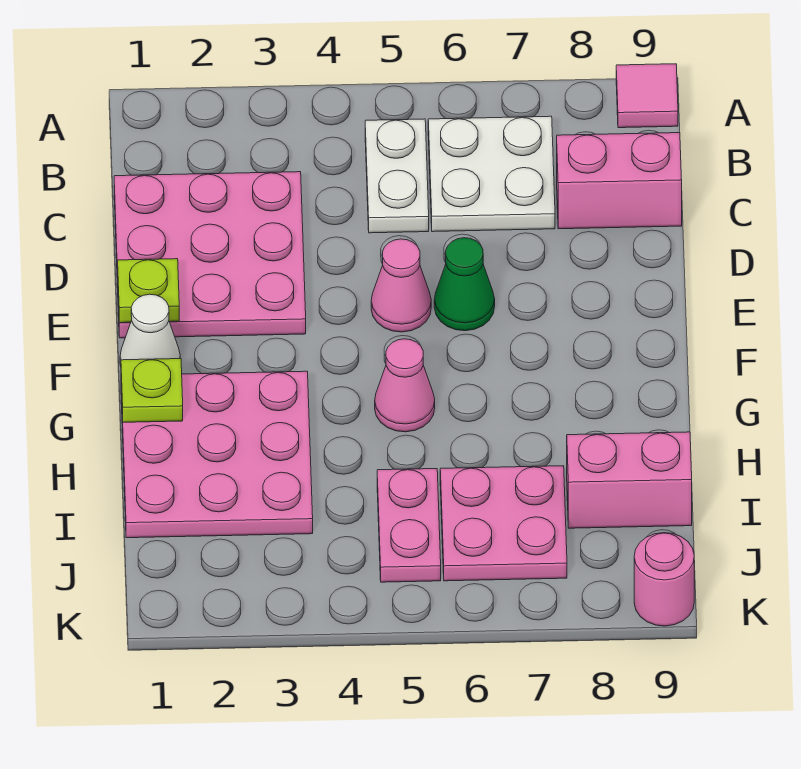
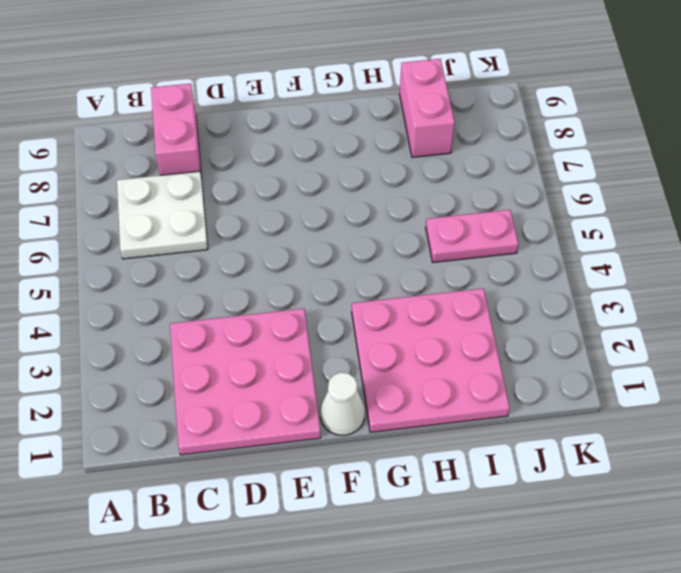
none -> pink tile A9 level 1
none -> white plate B5:C5 level 1
none -> pink cone E5 level 1

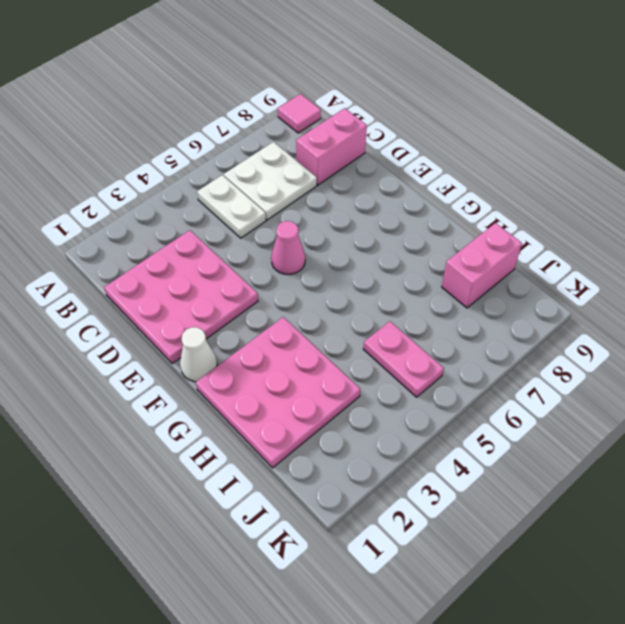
none -> green cone E6 level 1
none -> pink cone G5 level 1
none -> pink plate I6:J7 level 1

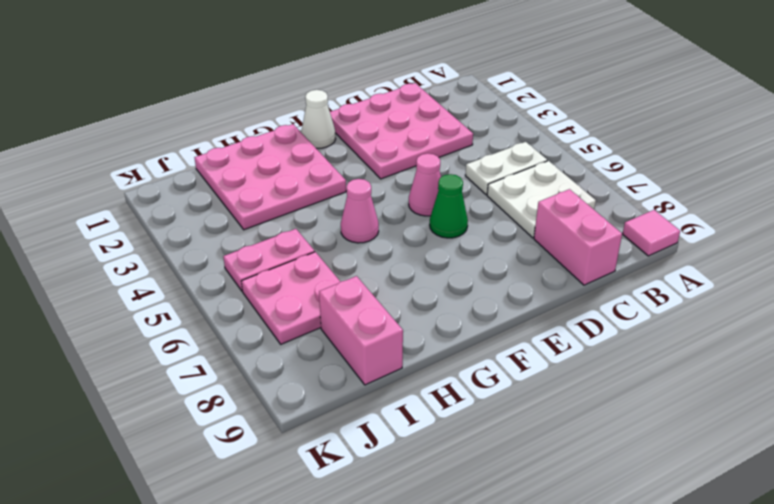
none -> pink round brick K9 level 1
none -> lime plate E1 level 2
none -> lime plate G1 level 2

